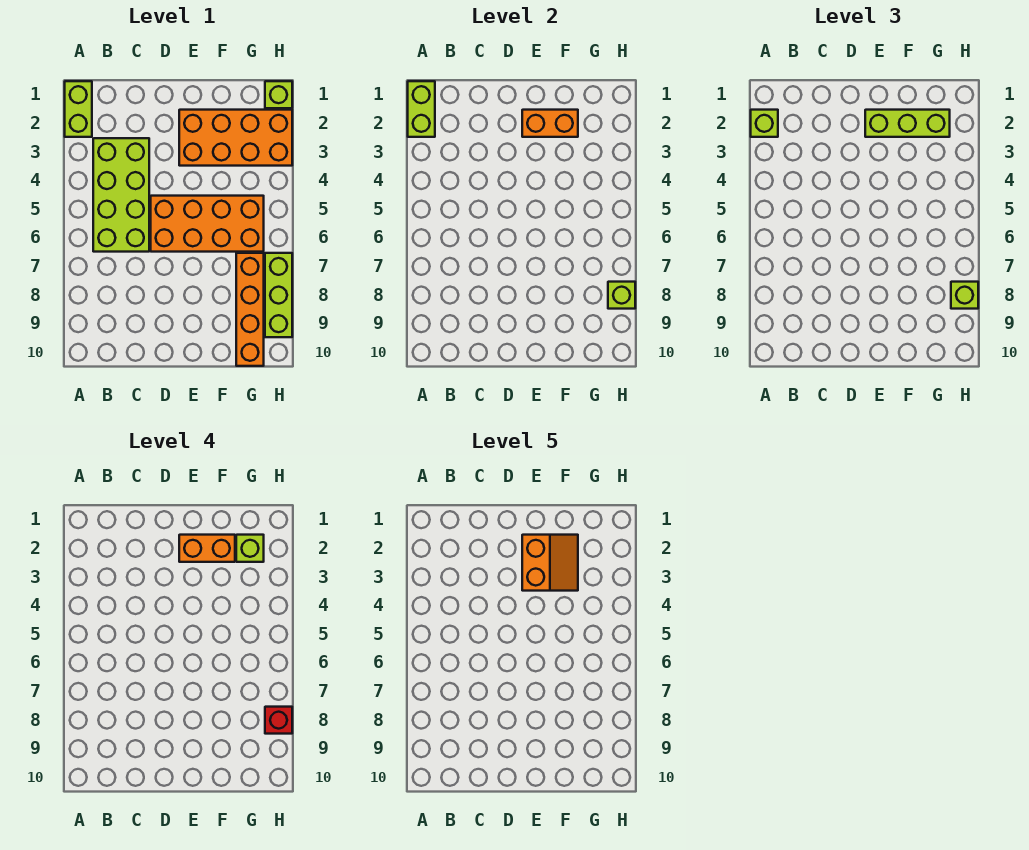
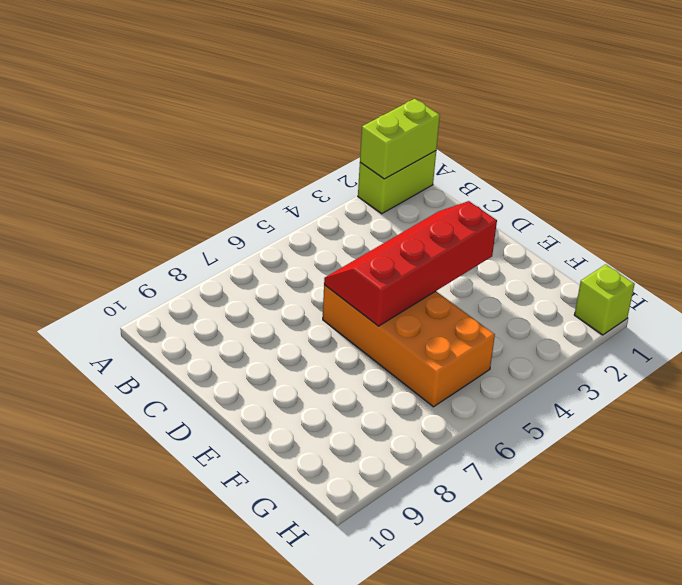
red slope D3:E6 level 2 top E -> none
none -> lime brick B3:C6 level 1
none -> orange brick E2:H3 level 1
none -> orange brick G7:G10 level 1

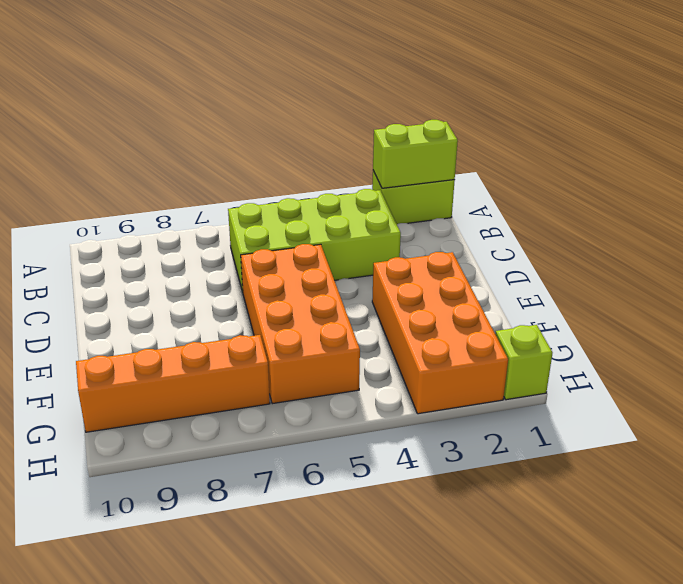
none -> lime brick H7:H9 level 1
none -> orange brick E2:F2 level 2
none -> lime brick H8 level 2

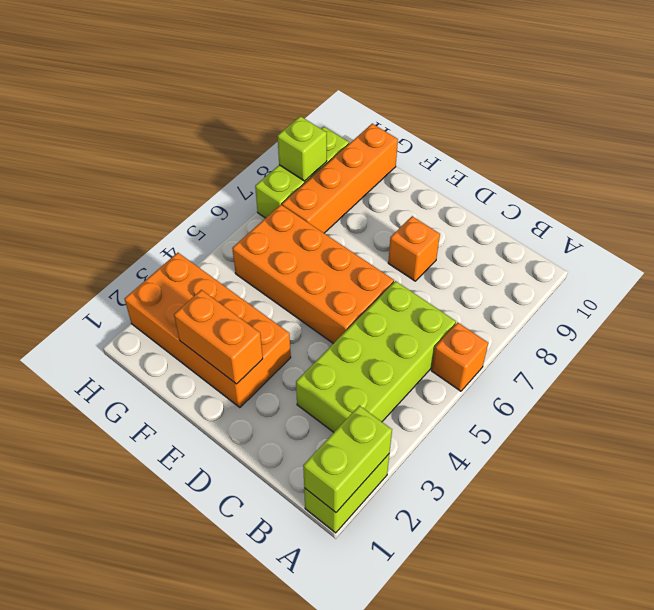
orange brick A6 level 1 -> none
orange brick D8 level 1 -> none
none -> lime brick H1 level 1
none -> lime brick A2 level 3
none -> lime brick E2:G2 level 3

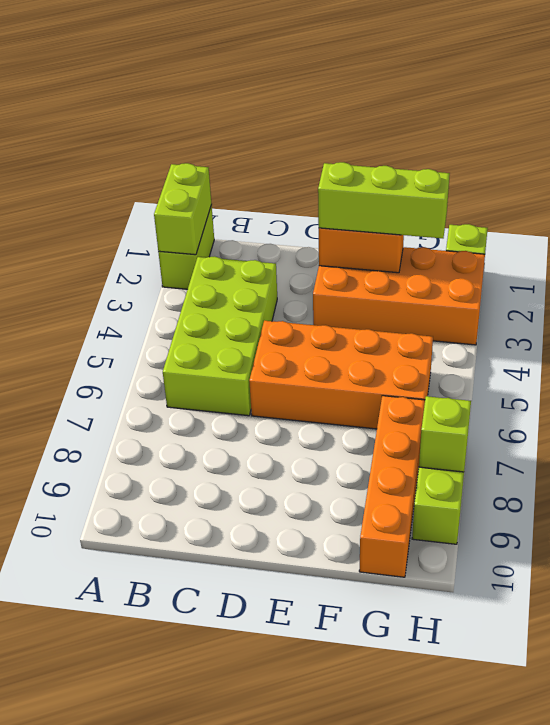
none -> lime brick A2 level 3
none -> lime brick H8 level 3
none -> orange brick E2:F2 level 4

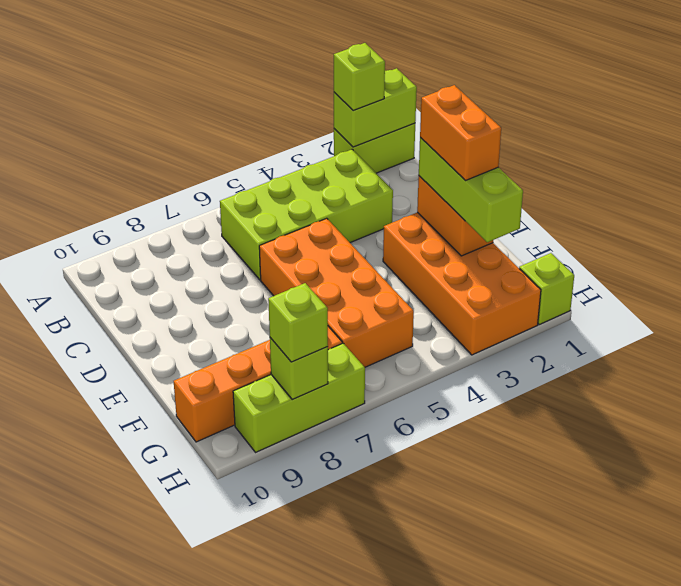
none -> lime brick G2 level 4
none -> red brick H8 level 4
none -> orange slope E2:F3 level 5 top E

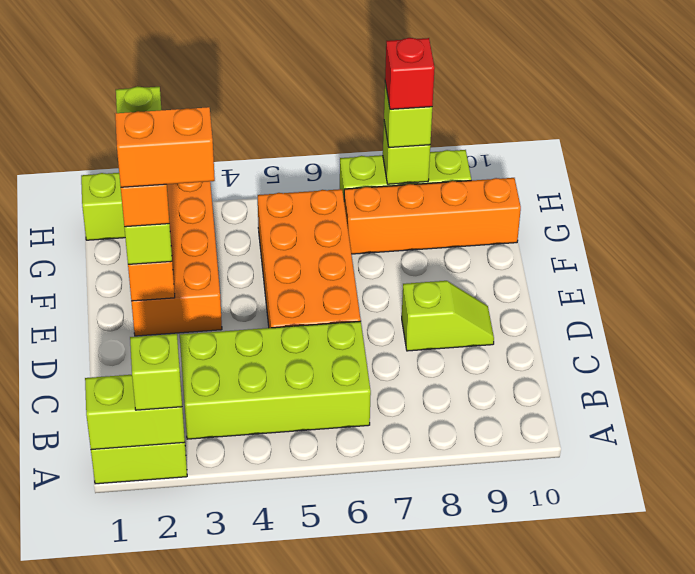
lime slope D8:D9 level 1 top 8 -> none

